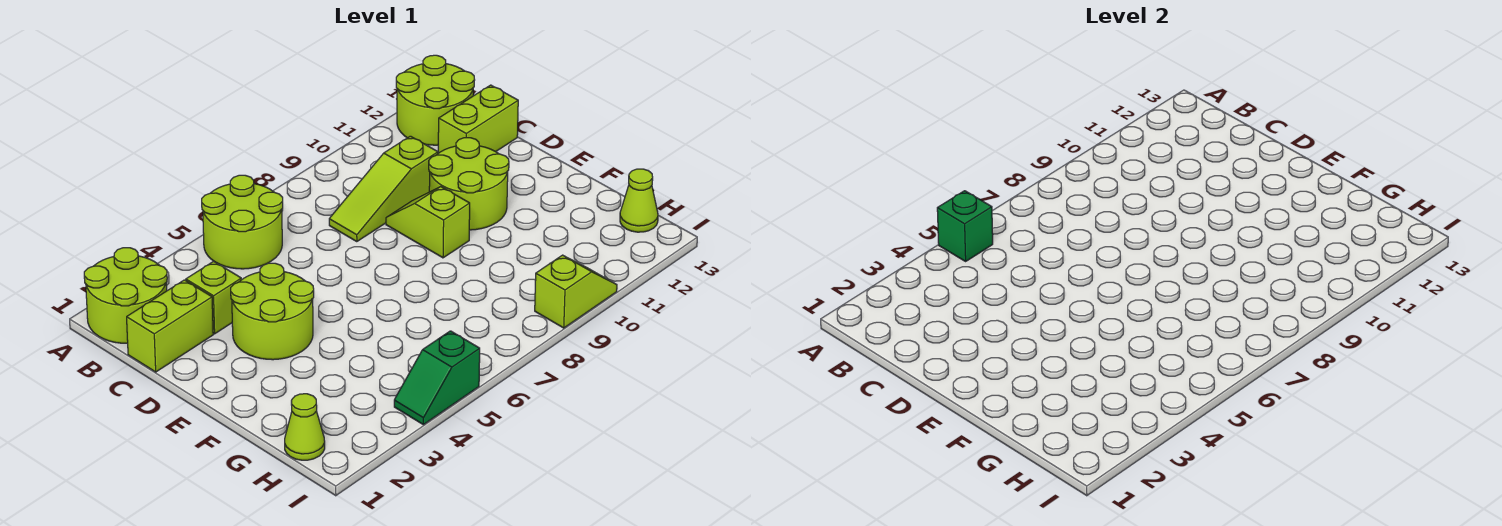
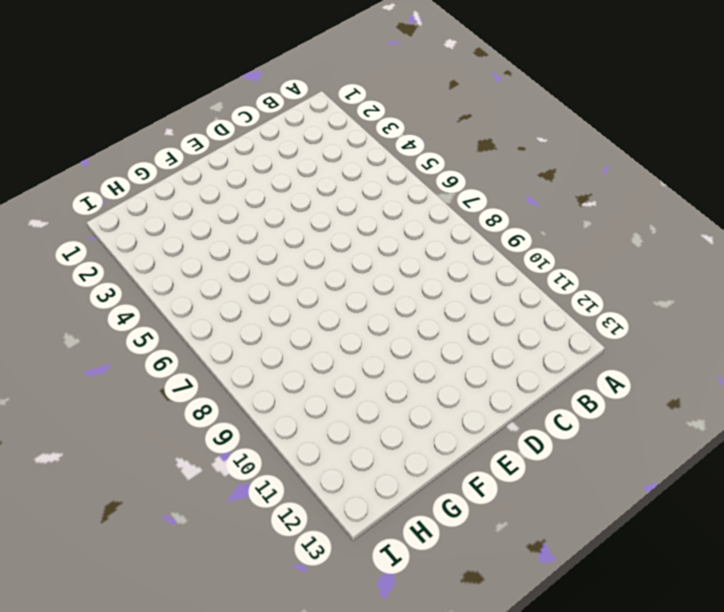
none -> lime round brick A1:B2 level 1
none -> lime round brick A5:B6 level 1
none -> lime round brick A12:B13 level 1

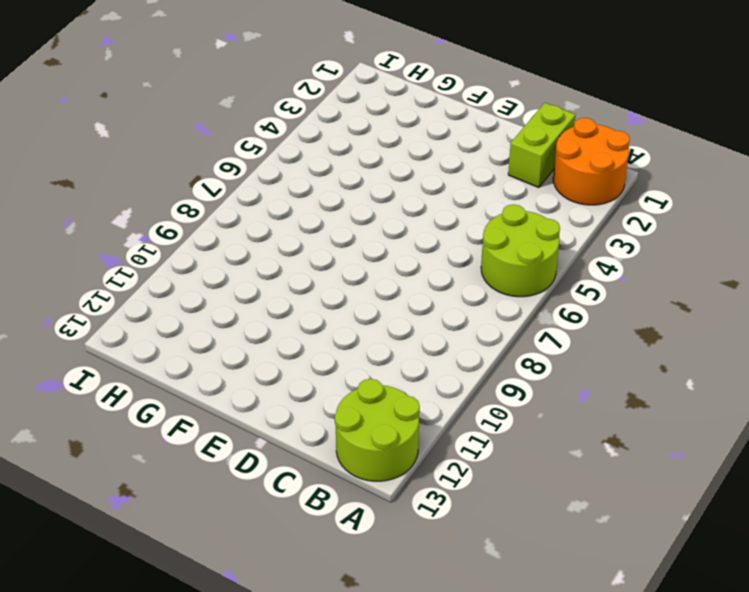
orange round brick A1:B2 level 1 -> lime round brick A1:B2 level 1
none -> lime brick C3 level 1
none -> lime slope C8:C10 level 1 top 10
none -> lime brick C12:C13 level 1

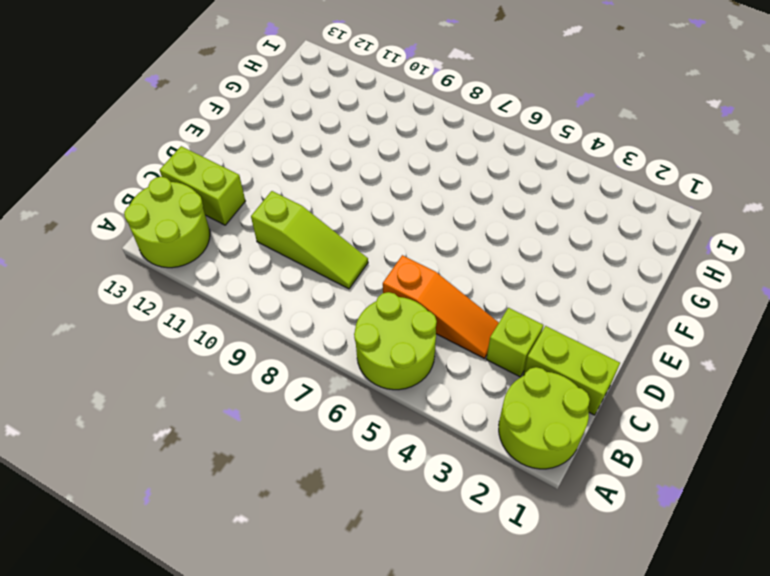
orange slope C4:C6 level 1 top 6 -> none
none -> lime round brick D3:E4 level 1
none -> lime slope D9:E9 level 1 top E
none -> lime round brick D10:E11 level 1

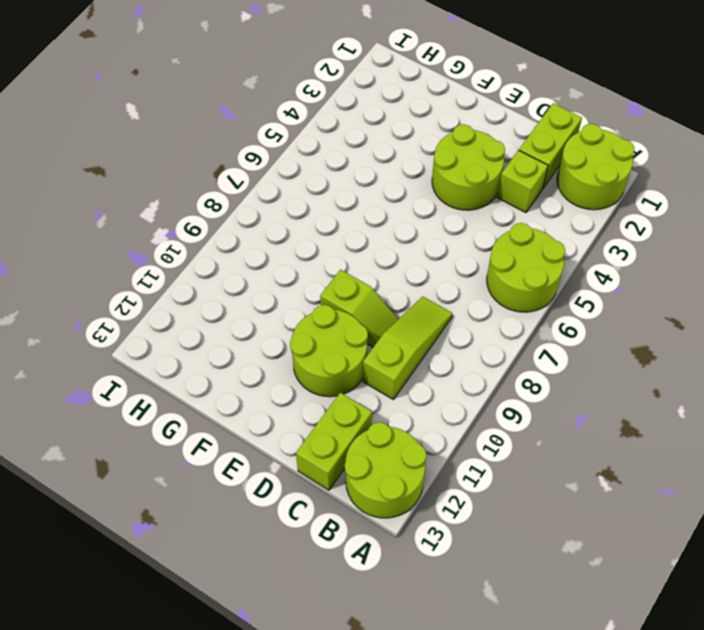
none -> lime cone H1 level 1
none -> lime cone H13 level 1
none -> green slope I4:I5 level 1 top 5

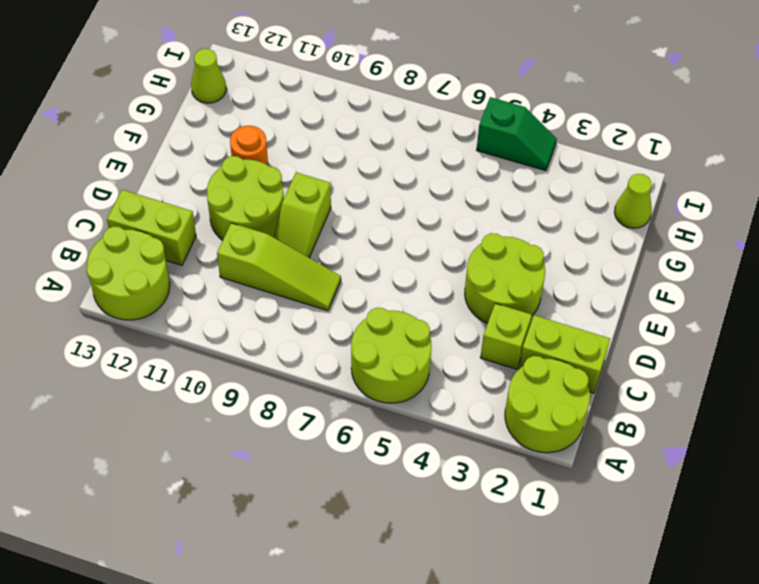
orange round brick F11 level 1 -> none
none -> lime slope I9:I10 level 1 top 9
none -> green brick A5 level 2

